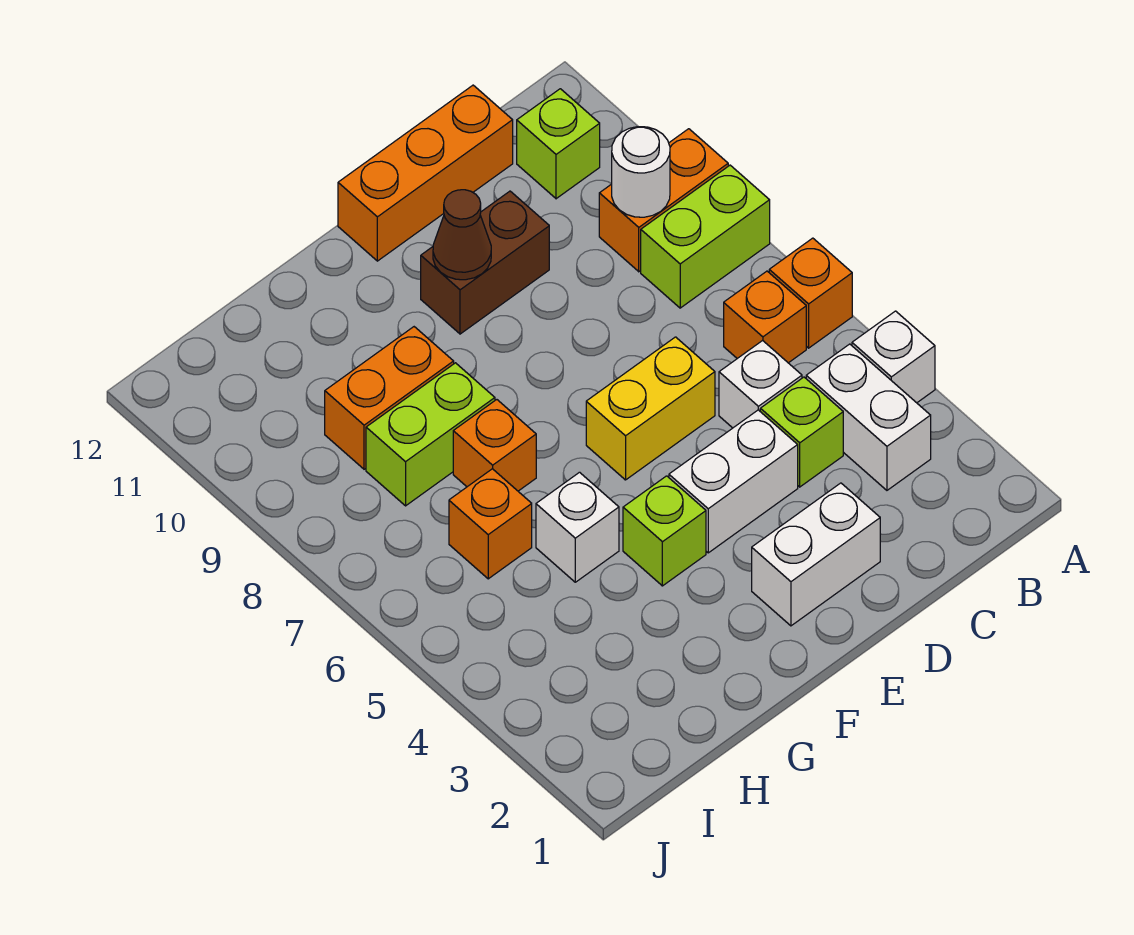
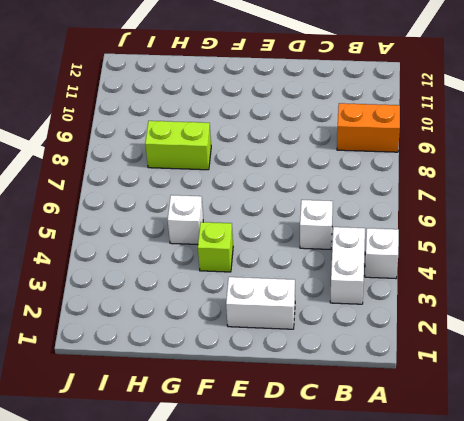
none -> orange brick A6 level 1
none -> lime brick A8:B8 level 1
none -> orange brick B6 level 1

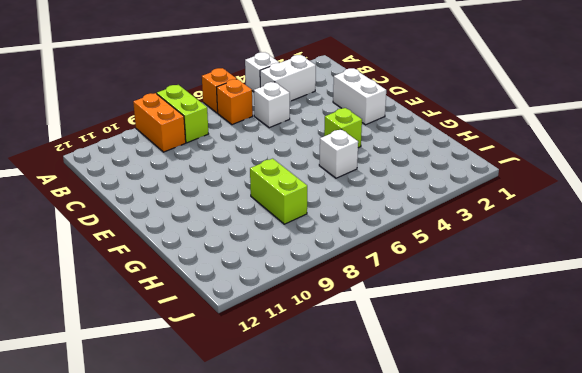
none -> lime brick B11 level 1
none -> lime brick C4 level 1
none -> orange brick C12:E12 level 1

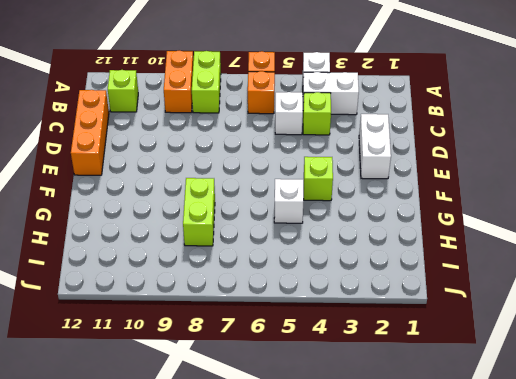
none -> white brick D4:E4 level 1
none -> yellow brick D6:E6 level 1
none -> brown brick D10:E10 level 1

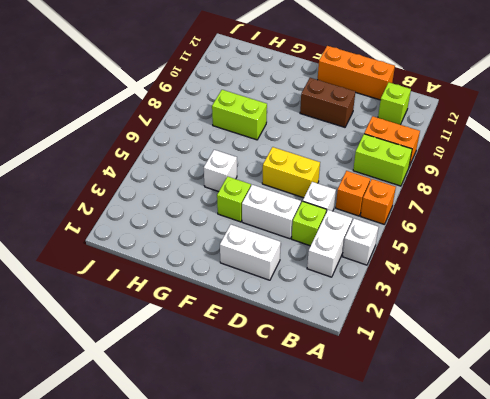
none -> orange brick G7 level 1
none -> orange brick G9:H9 level 1
none -> orange brick H6 level 1

